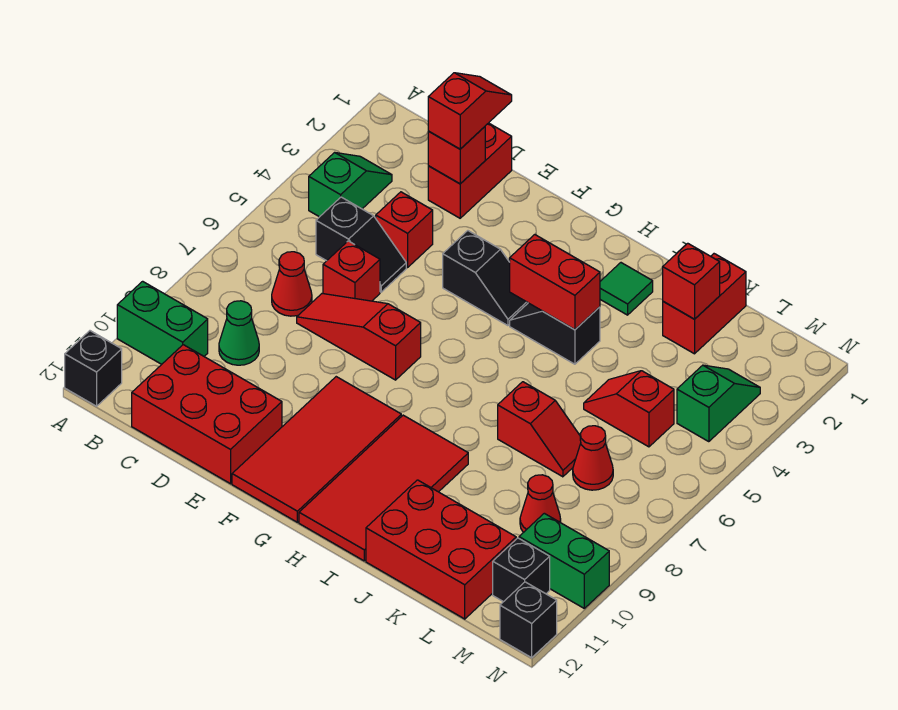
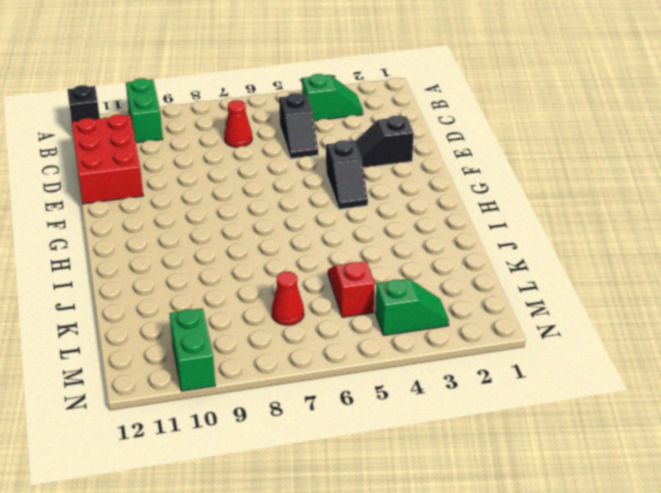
black slope E2:E3 level 1 top 2 -> black slope H4:I4 level 1 top I
none -> green cone C9 level 1
none -> red brick D1:D2 level 1
none -> red brick D4 level 1
none -> red brick D6 level 1

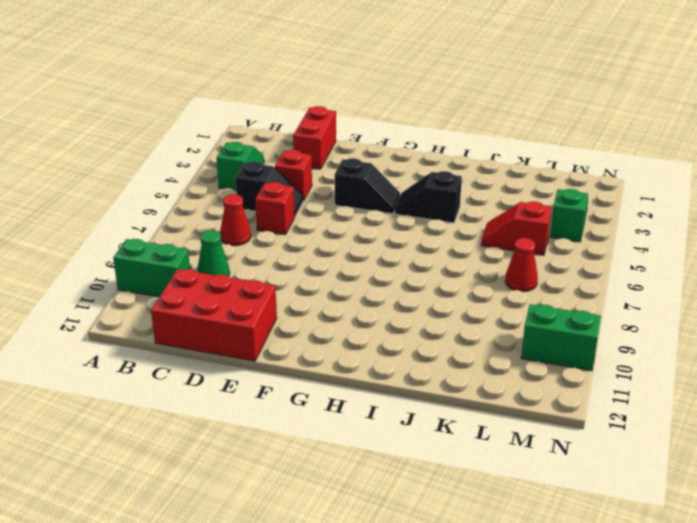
none -> black brick A12 level 1
none -> red slope D7:F7 level 1 top F
none -> red tile F9:G12 level 1
none -> red tile H9:I12 level 1

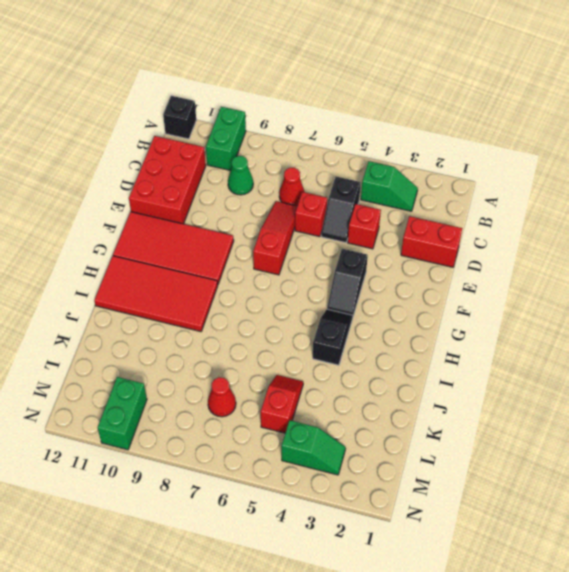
none -> green tile I2 level 1
none -> red slope J7:K7 level 1 top J
none -> red brick J11:L12 level 1
none -> red brick K1:K2 level 1

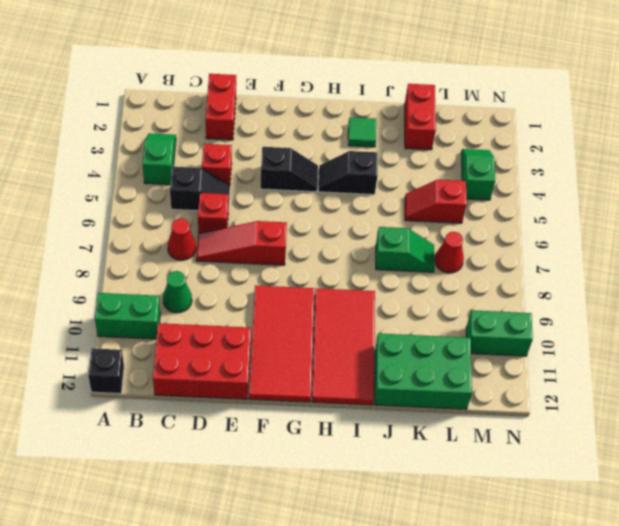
green slope J7:K7 level 1 top J -> red slope J7:K7 level 1 top J
green brick J11:L12 level 1 -> red brick J11:L12 level 1
none -> red cone L9 level 1
none -> black brick M11 level 1
none -> black brick N12 level 1
none -> red brick D2 level 2

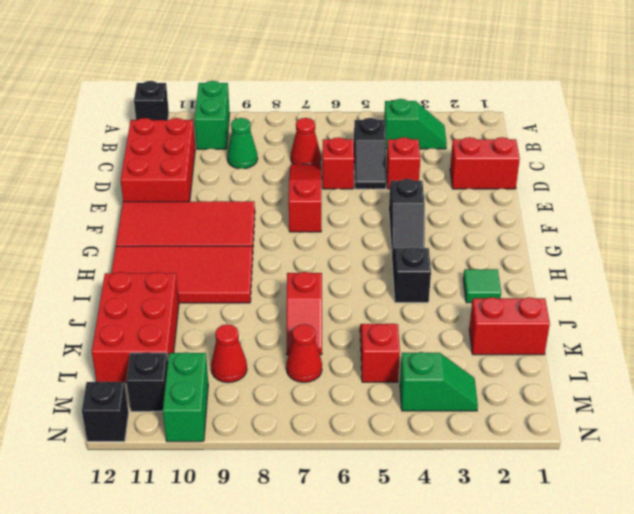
none -> red brick D2 level 2
none -> red brick H4:I4 level 2
none -> red brick K2 level 2
none -> red slope D1:D2 level 3 top 2

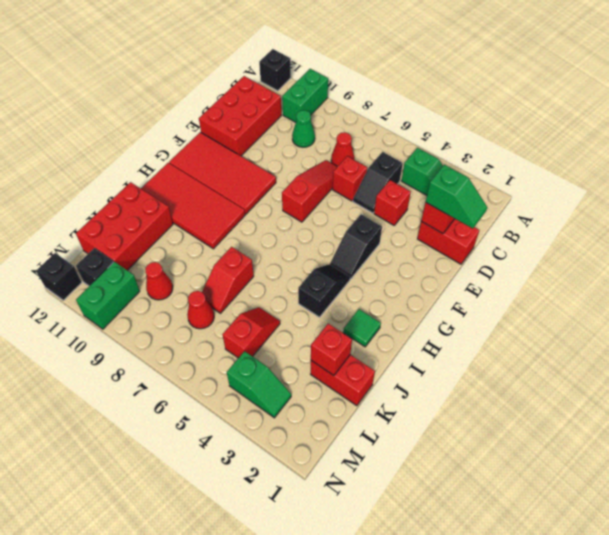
green slope D1:D2 level 3 top 2 -> red slope D1:D2 level 3 top 2
none -> red brick H4:I4 level 2

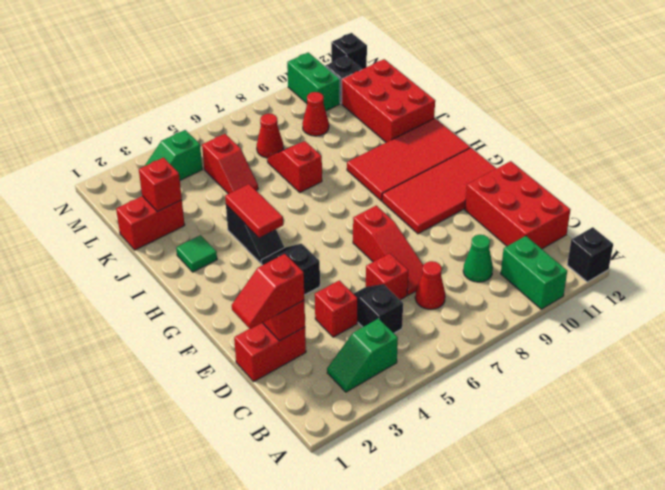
red tile H4:I4 level 2 -> red brick H4:I4 level 2

